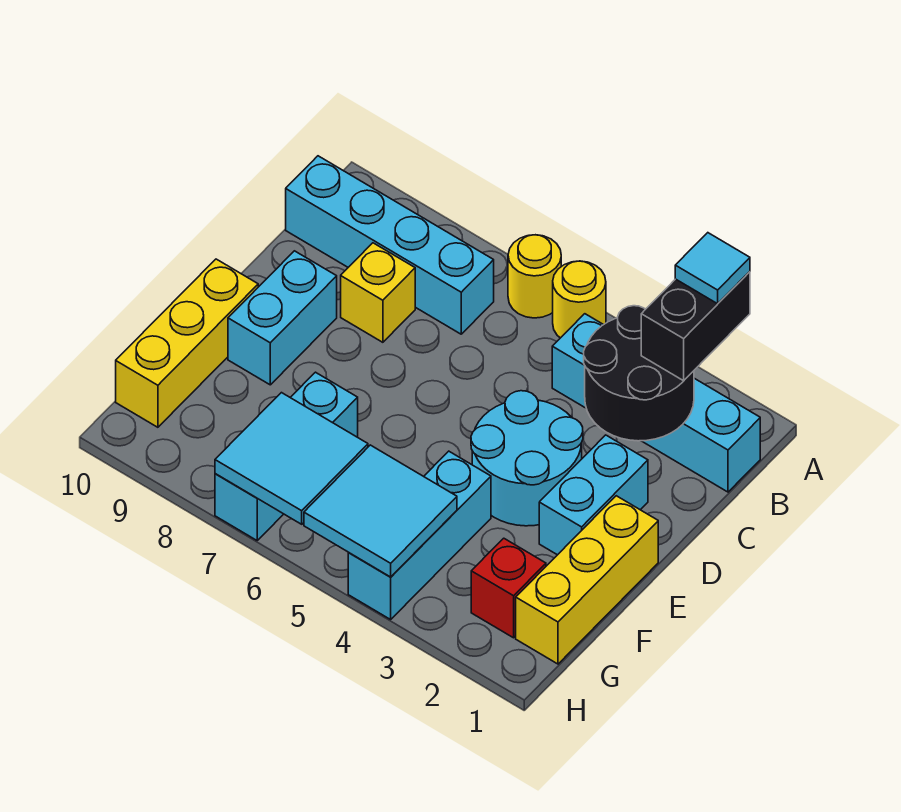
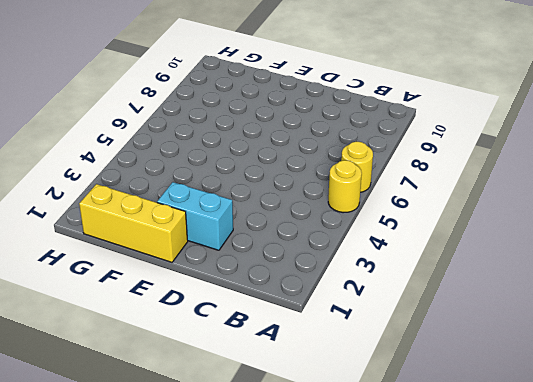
none -> cyan brick B1:B4 level 1
none -> cyan brick B7:B10 level 1
none -> yellow brick C8 level 1

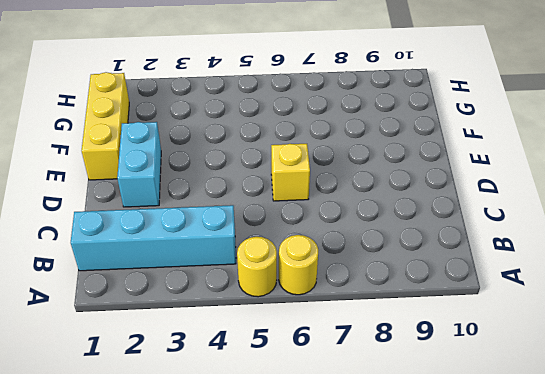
yellow brick D6 level 1 -> yellow brick C8 level 1
none -> cyan brick B7:B10 level 1
none -> cyan round brick D3:E4 level 1
none -> cyan brick D9:E9 level 1

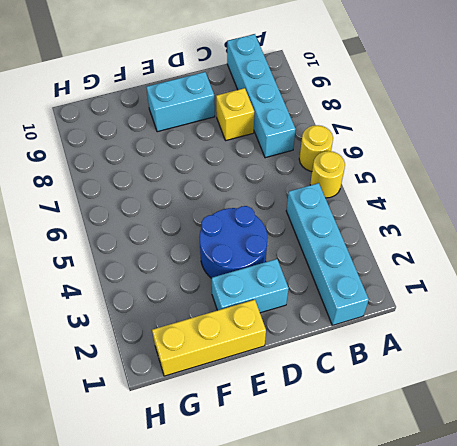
blue round brick D3:E4 level 1 -> cyan round brick D3:E4 level 1
none -> yellow brick E10:G10 level 1
none -> cyan brick F4:H4 level 1
none -> cyan brick F7:H7 level 1

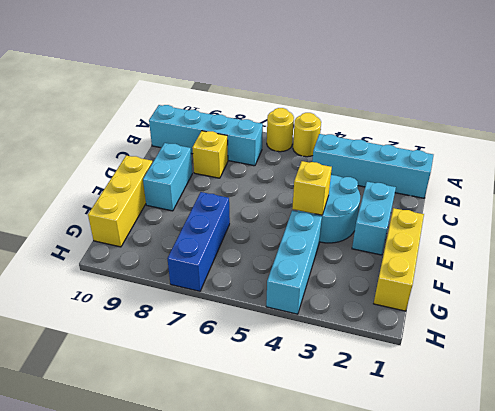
yellow brick E4 level 2 -> none
blue brick F7:H7 level 1 -> cyan brick F7:H7 level 1
none -> red brick G2 level 1
none -> black round brick B2:C3 level 2
none -> cyan tile G4:H5 level 2

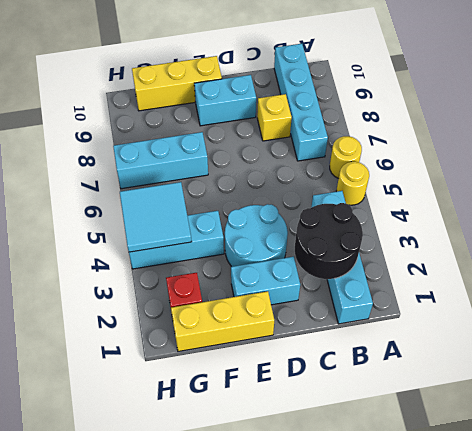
none -> cyan tile G6:H7 level 2
none -> black brick A2:B2 level 3
none -> cyan tile A2 level 4

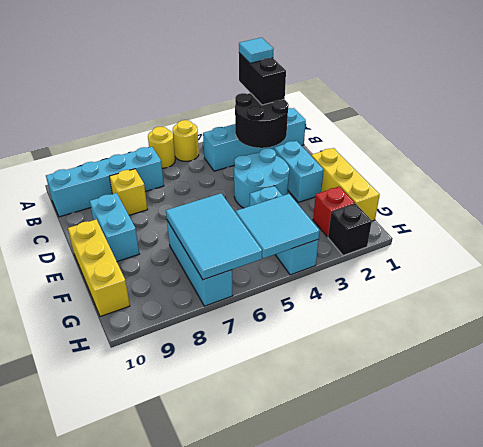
cyan tile F6:H7 level 2 -> cyan tile G6:H7 level 2
black brick H2 level 1 -> none

